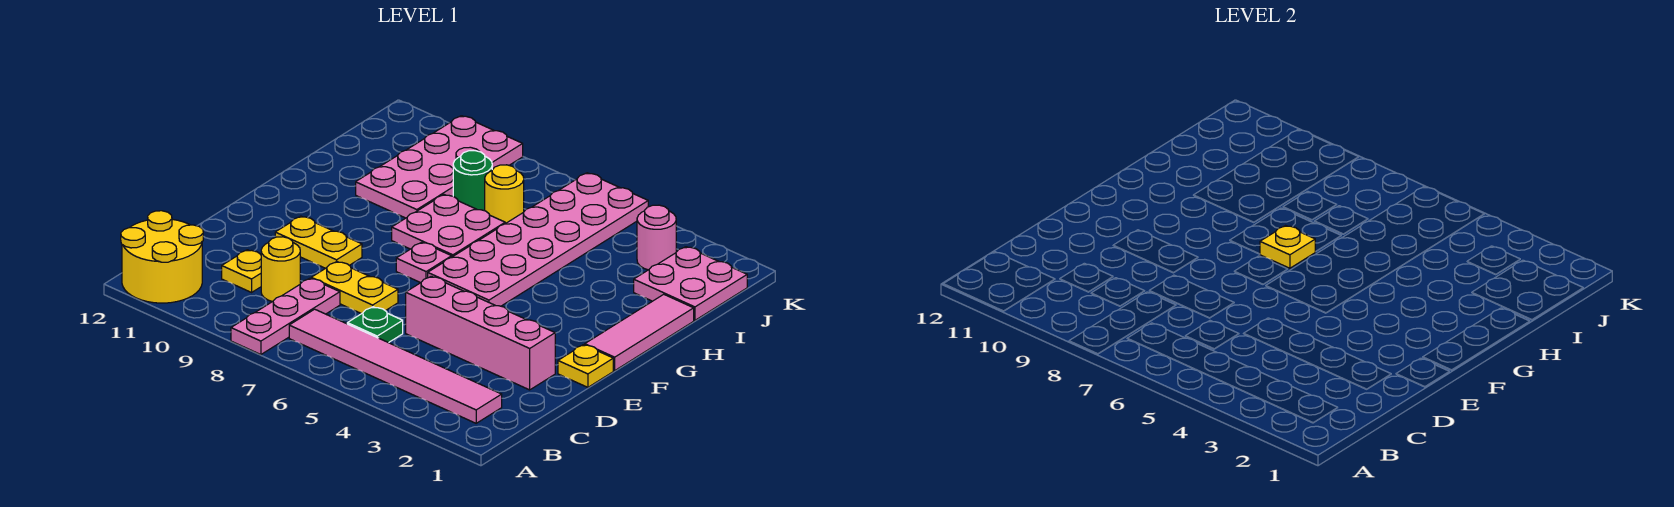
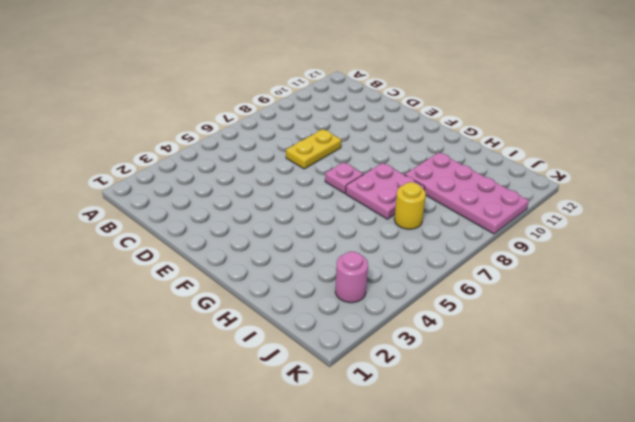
none -> pink plate A8:C8 level 1
none -> yellow round brick A11:B12 level 1
none -> pink tile B2:B7 level 1

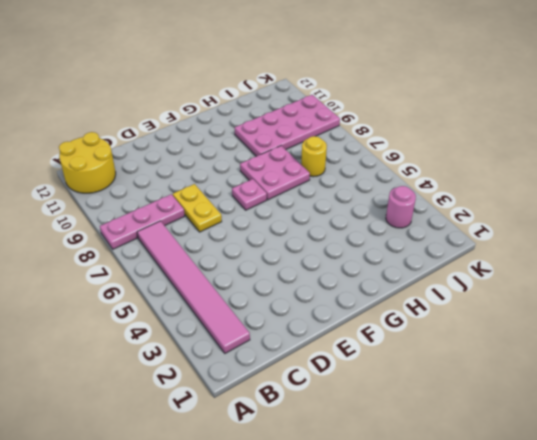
none -> green plate C6 level 1
none -> yellow round brick C9 level 1
none -> yellow plate C10 level 1

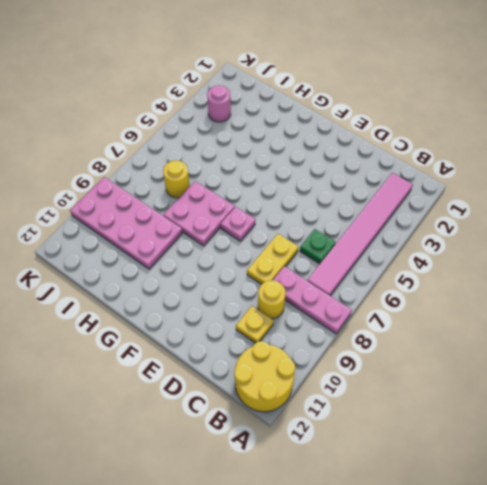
none -> pink brick D2:D5 level 1
none -> yellow plate E1 level 1
none -> yellow plate E9:E10 level 1

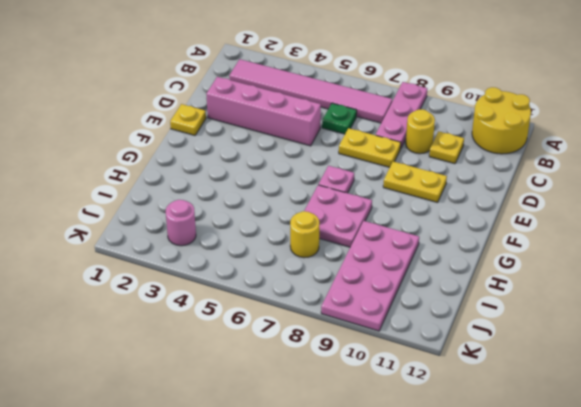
none -> pink tile F1:H1 level 1
none -> pink plate F5:K6 level 1
none -> pink plate I1:J2 level 1

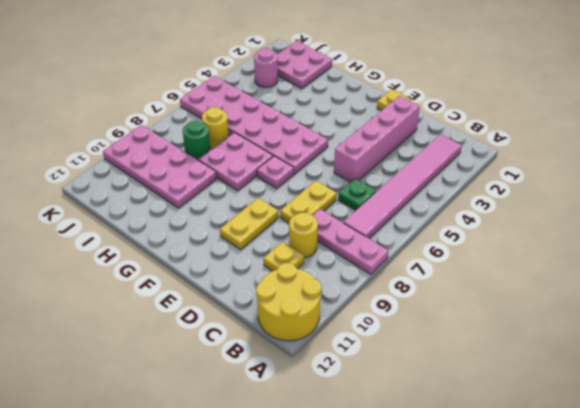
none -> pink tile F1:H1 level 1
none -> yellow plate G7 level 2

